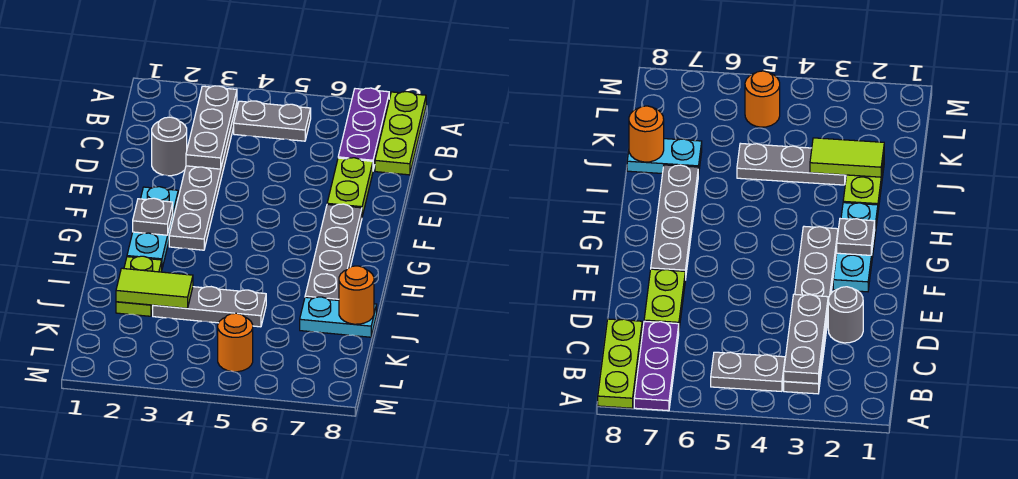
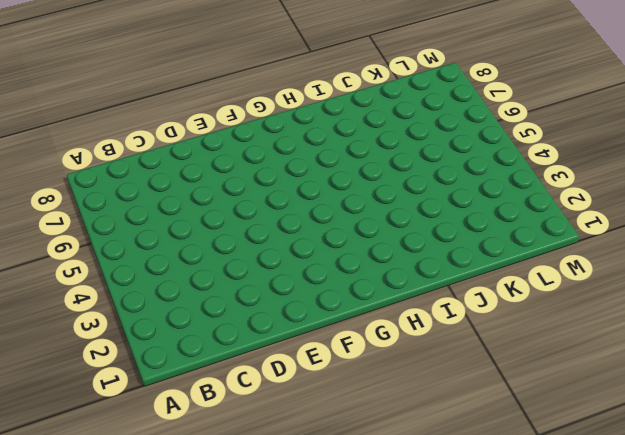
none -> purple plate A7:C7 level 1
none -> lime plate A8:C8 level 1
none -> grey plate B3:G3 level 1

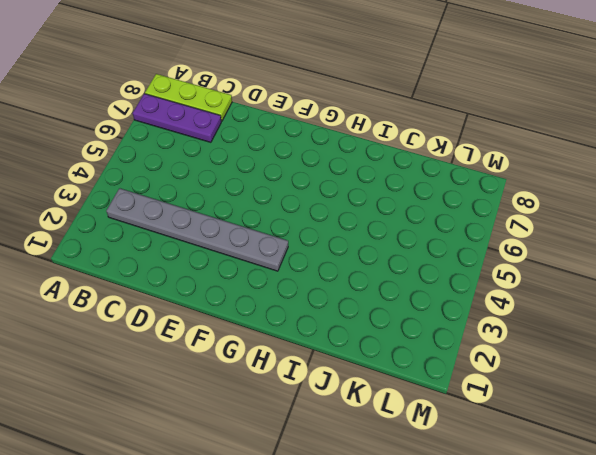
none -> grey plate B4:B5 level 1
none -> grey round brick D2 level 1
none -> lime plate D7:E7 level 1

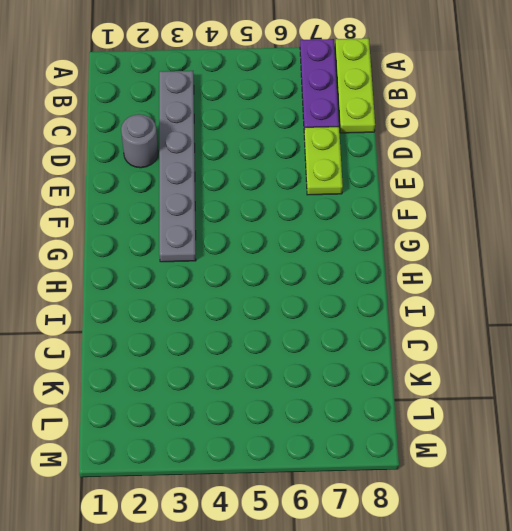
none -> grey plate B4:B5 level 1
none -> cyan plate F2:H2 level 1
none -> grey plate F7:I7 level 1

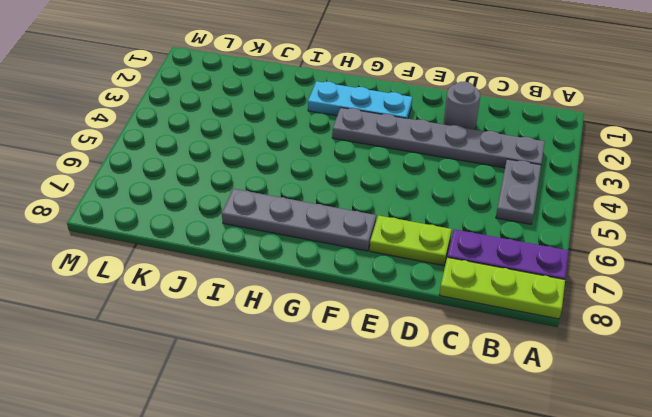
none -> lime plate I2:J2 level 1
none -> grey plate J3:J5 level 1
none -> cyan plate J7:J8 level 1

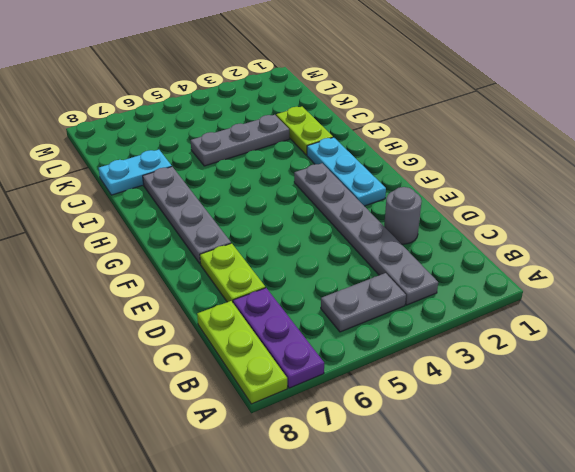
none -> orange round brick L5 level 1
none -> grey plate B3:D3 level 2
none -> grey plate G2 level 2

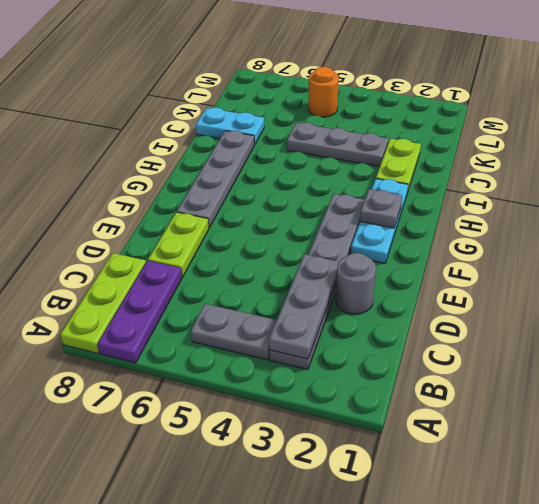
none -> lime tile J2:J3 level 2
none -> orange round brick J8 level 2

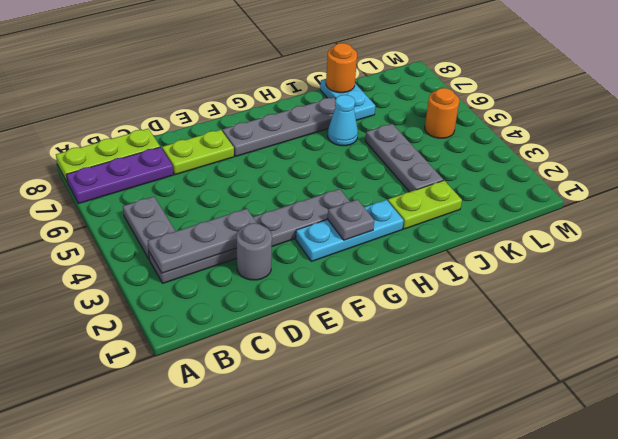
cyan cone I6 level 1 -> none
none -> lime tile J2:J3 level 2

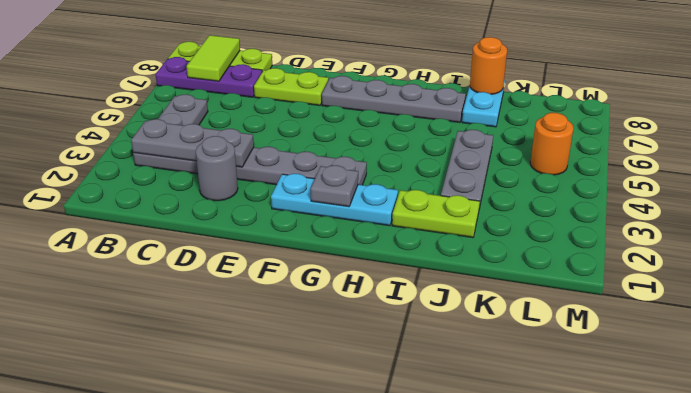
lime tile B7:B8 level 2 -> lime tile J2:J3 level 2

